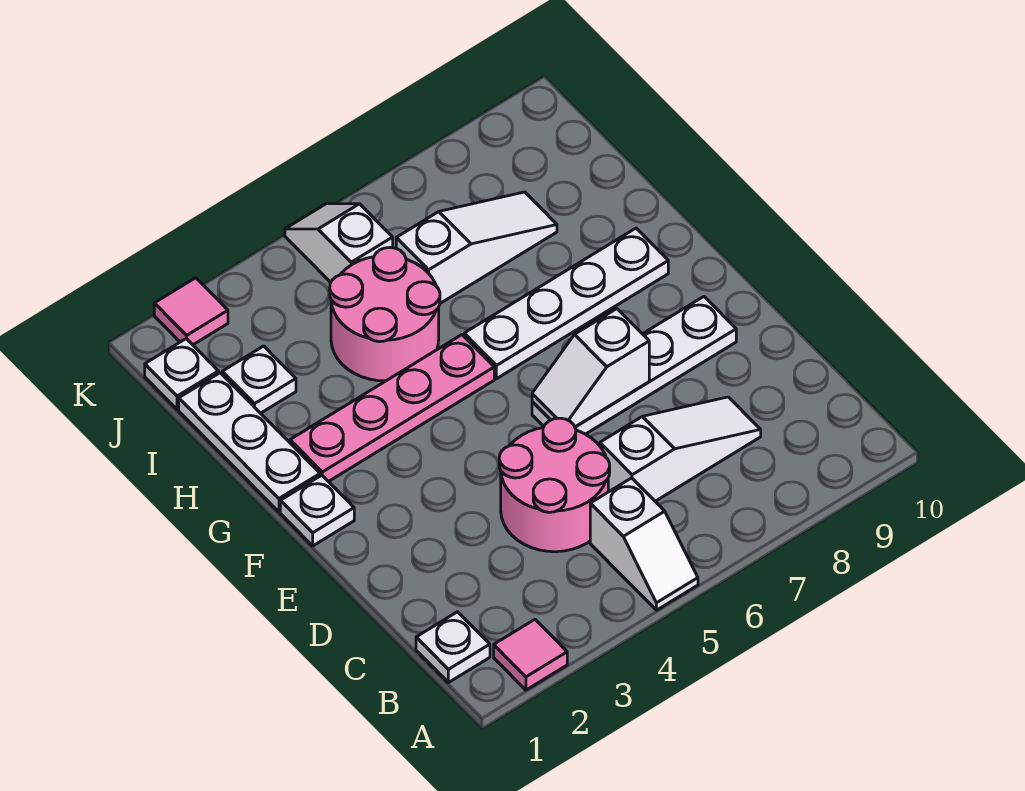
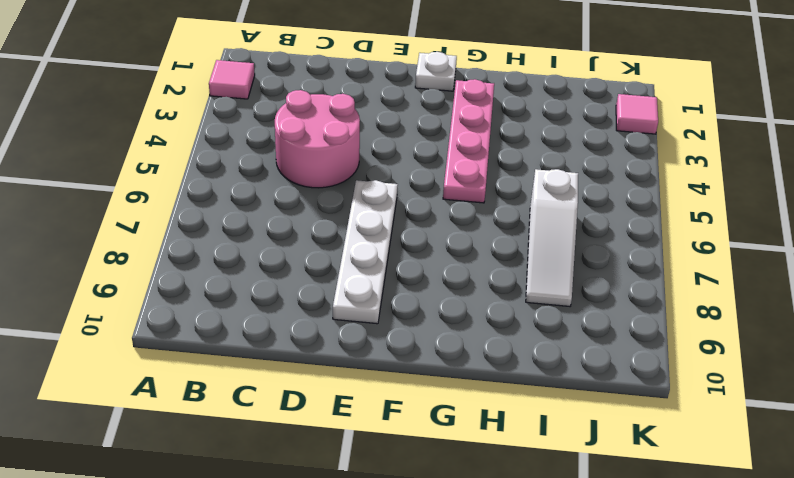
none -> white slope A5:B5 level 1 top B
none -> white plate B1 level 1
none -> white slope C6:C8 level 1 top 6

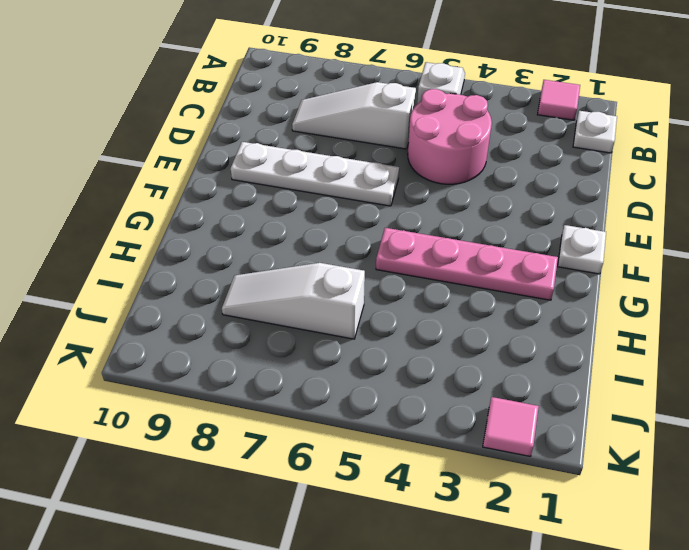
none -> white plate G1:I1 level 1
none -> white plate G6:G9 level 1
none -> pink round brick H4:I5 level 1

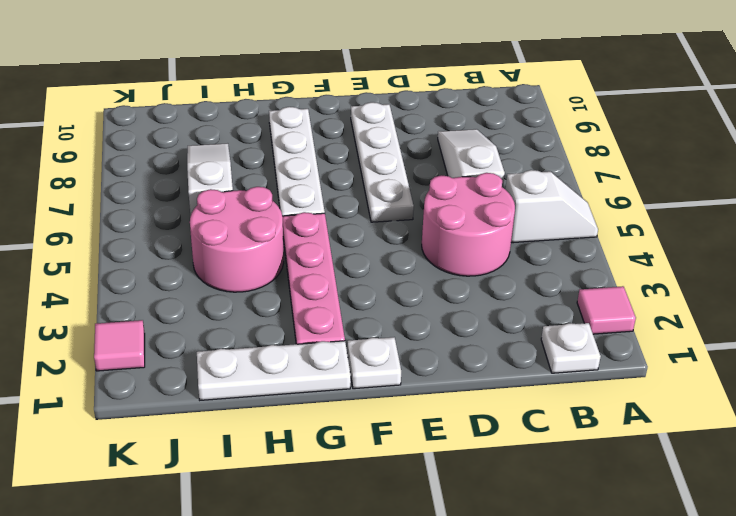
none -> white plate I2 level 1
none -> white plate J1 level 1
none -> white slope J5:K5 level 1 top J

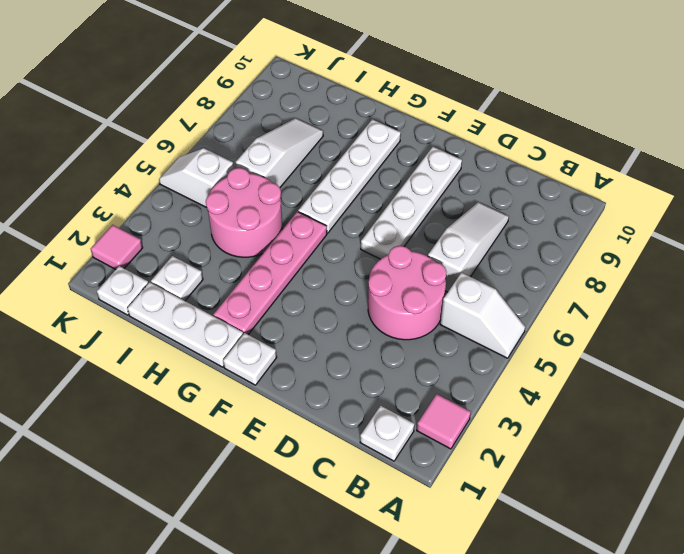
none -> white slope E6:E7 level 2 top 7

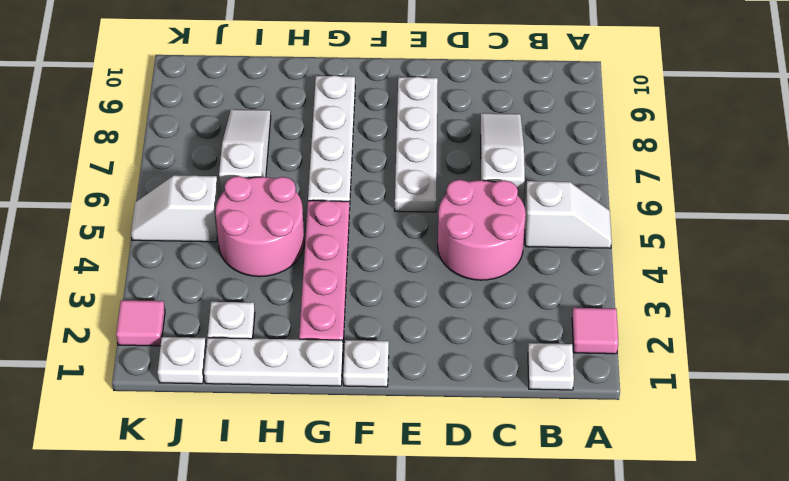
none -> white slope E6:E7 level 2 top 7

